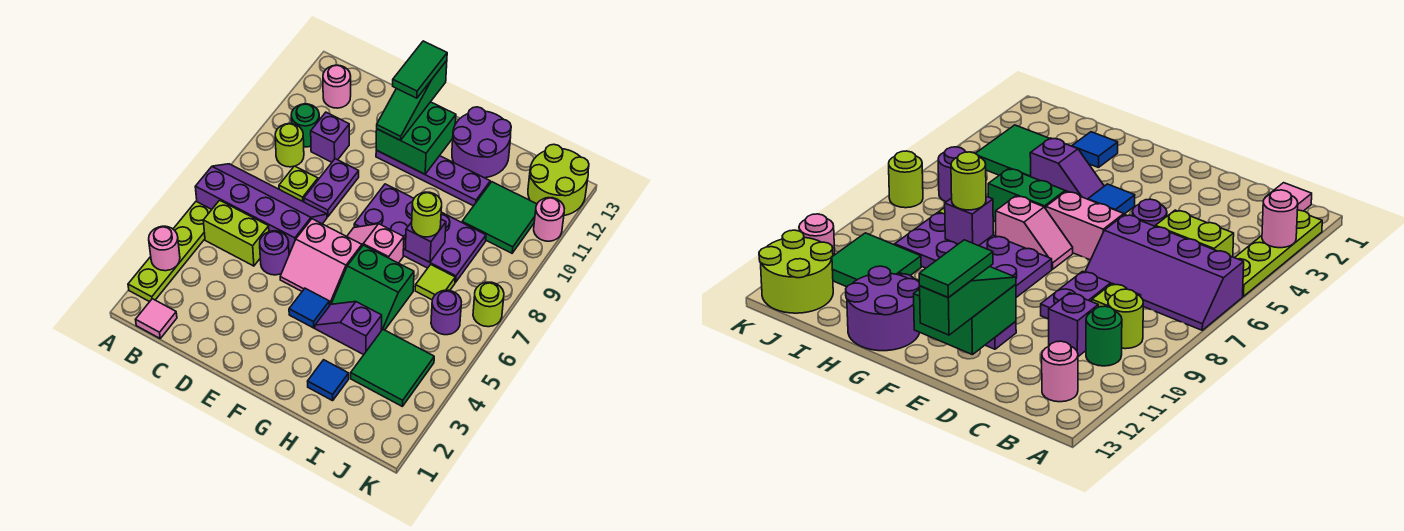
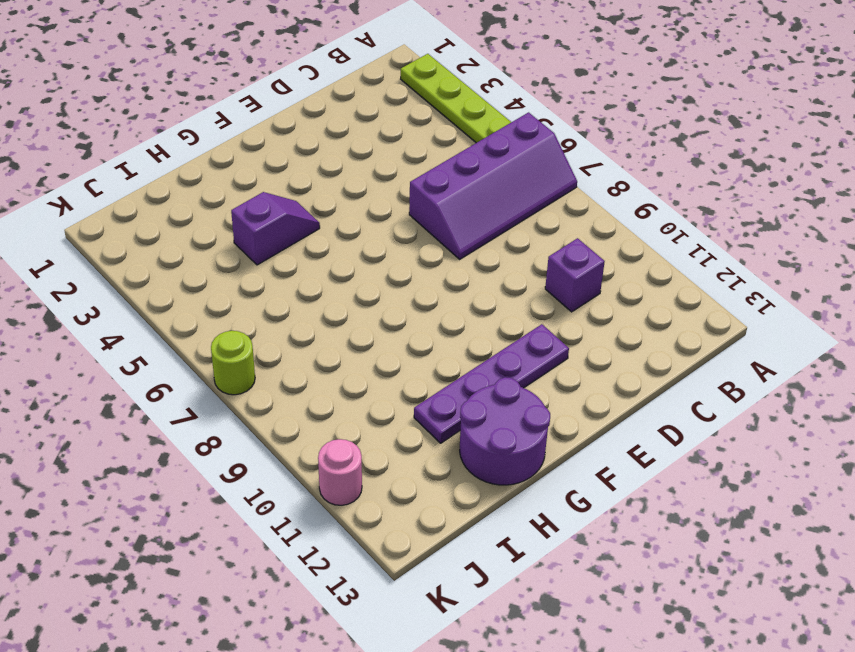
none -> pink tile B1 level 1
none -> lime brick B5:C5 level 1
none -> lime round brick B9 level 1
none -> green round brick B10 level 1

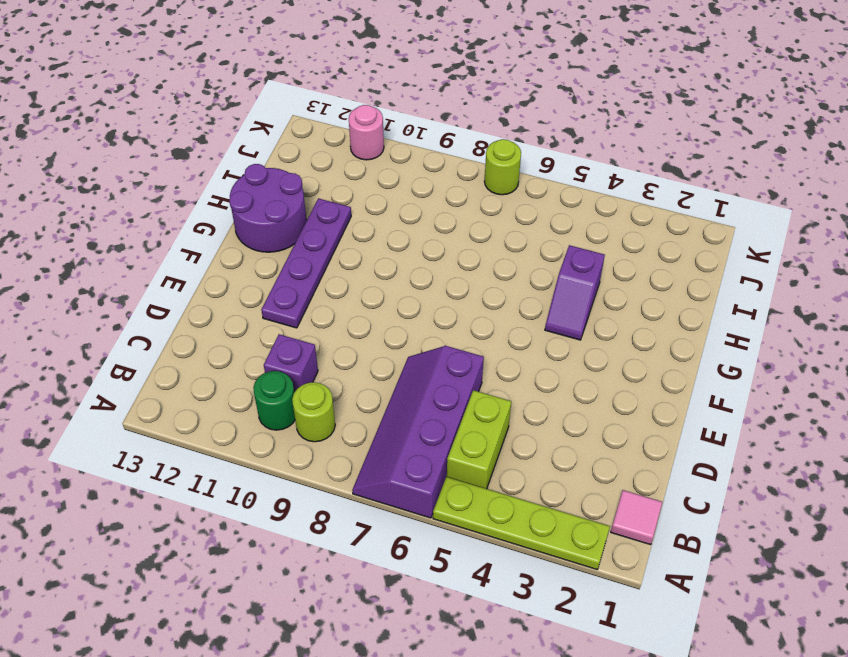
none -> pink round brick B12 level 1
none -> lime plate C8 level 1
none -> purple round brick D5 level 1
none -> purple plate D8:D9 level 1

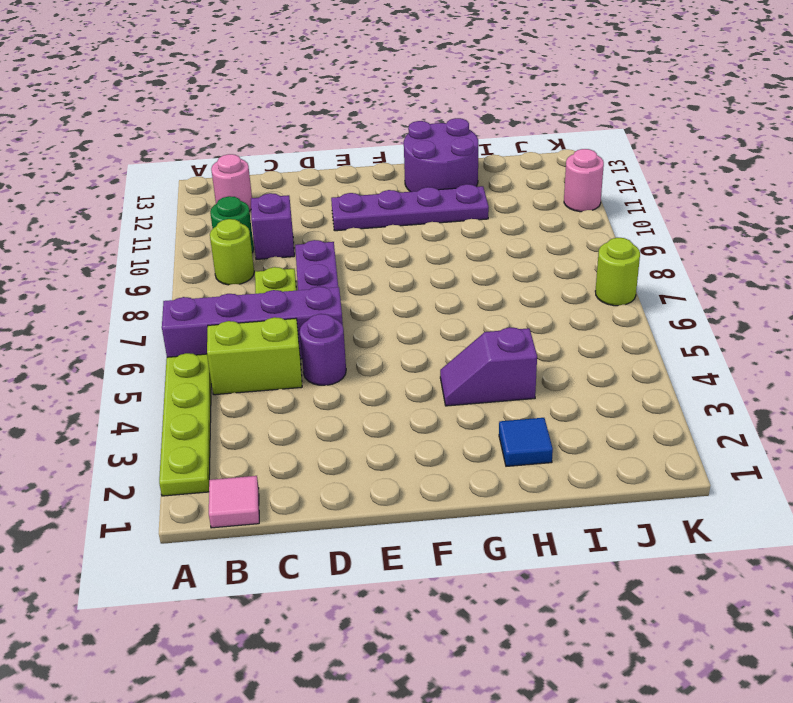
none -> pink slope E5:F6 level 1 top 6
none -> blue tile F4 level 1
none -> pink slope F7:G7 level 1 top G
none -> purple plate F8:I9 level 1

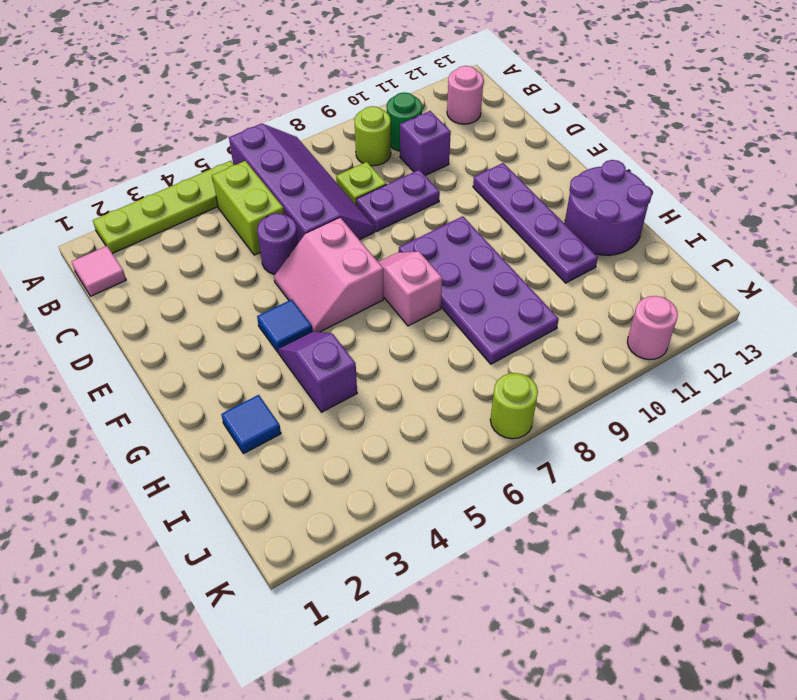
none -> green slope G5:H6 level 1 top 6
none -> green tile I3:J4 level 1
none -> lime tile I7 level 1
none -> green tile I10:J11 level 1

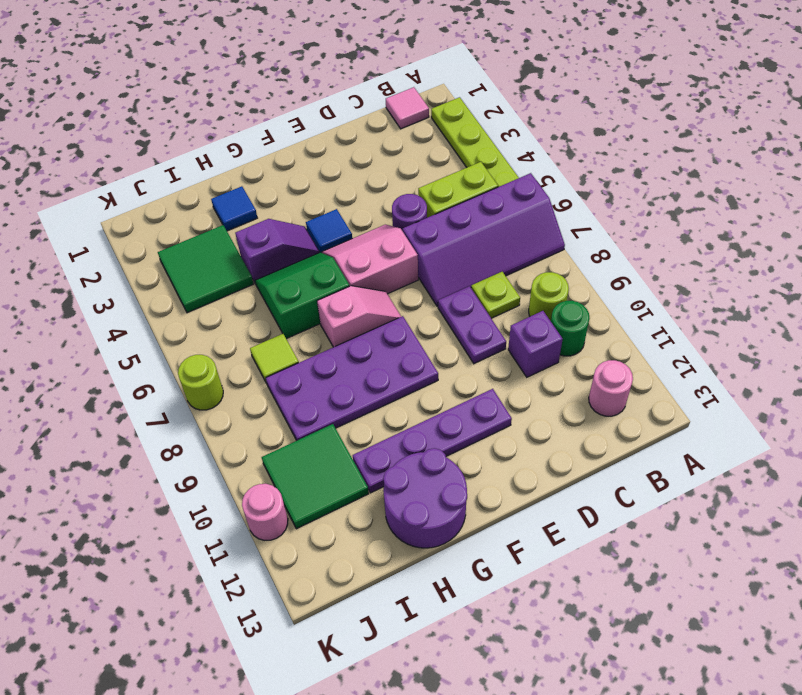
none -> purple round brick J6 level 1
none -> lime round brick J12:K13 level 1
none -> pink round brick A3 level 2
none -> green brick E11:F12 level 2

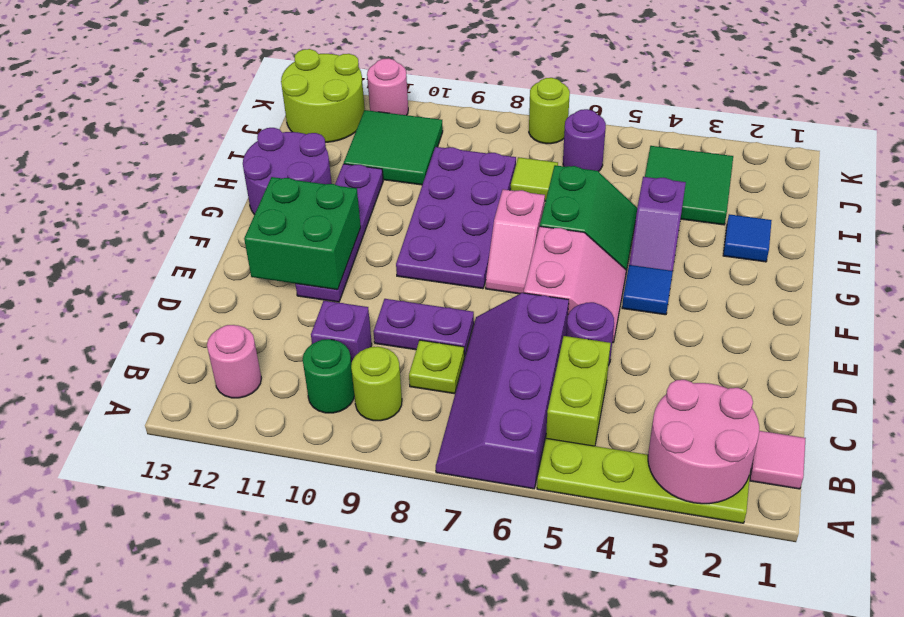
pink round brick A2:B3 level 2 -> pink round brick A3 level 2
none -> purple brick H8 level 2
none -> green slope E11:E13 level 3 top 13
none -> lime round brick H8 level 3
none -> green tile E12:E13 level 4

